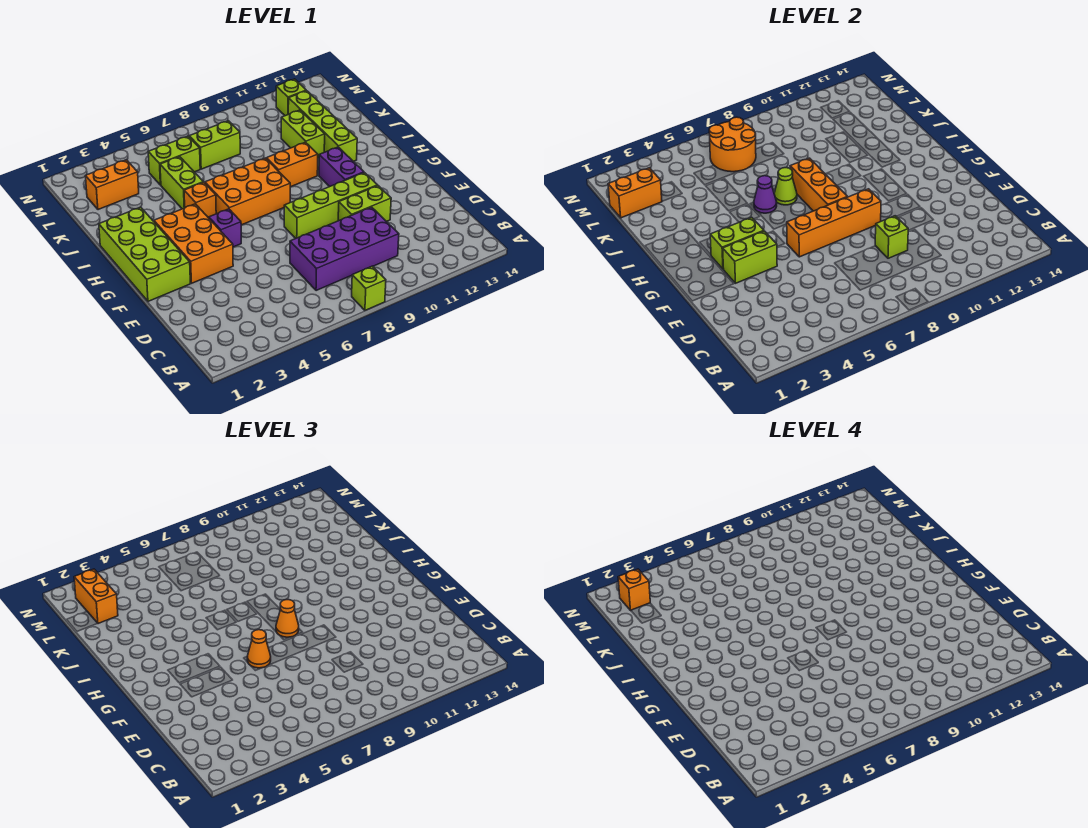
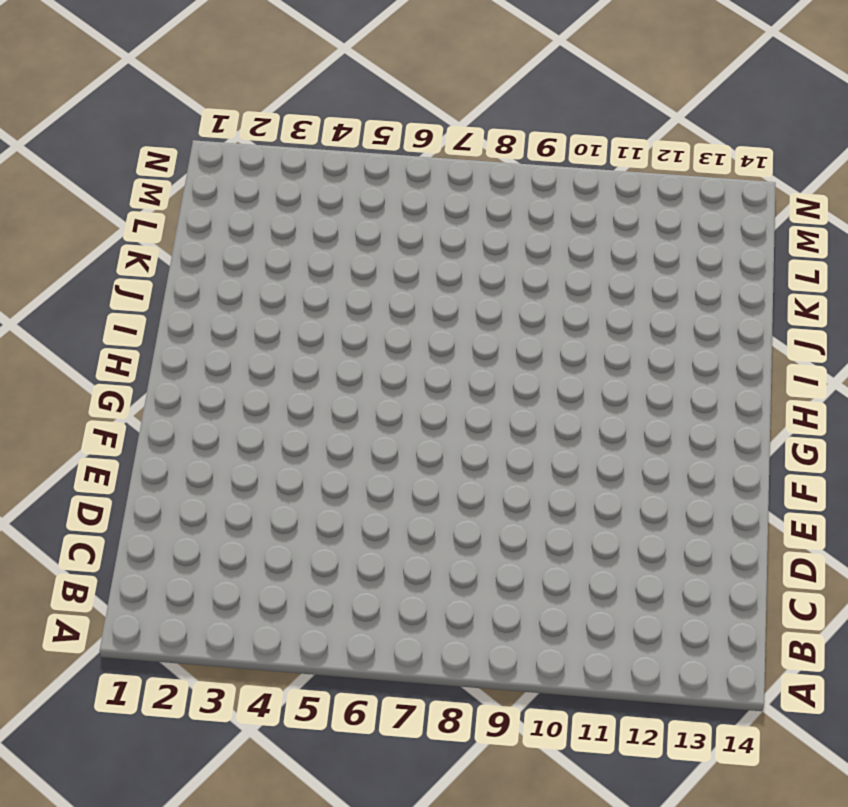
none -> lime brick A8 level 1
none -> purple brick C7:D10 level 1
none -> lime brick E10:E11 level 1
none -> lime brick F1:I2 level 1

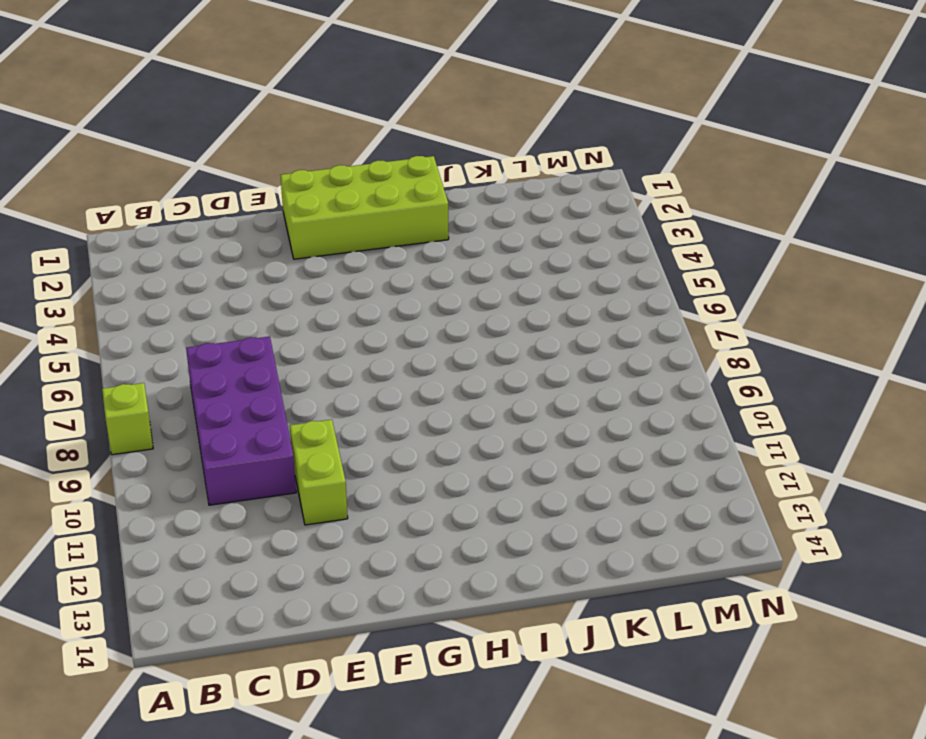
none -> orange brick F3:H4 level 1
none -> lime brick F8:F11 level 1
none -> purple brick G5 level 1
none -> purple brick G11:H11 level 1

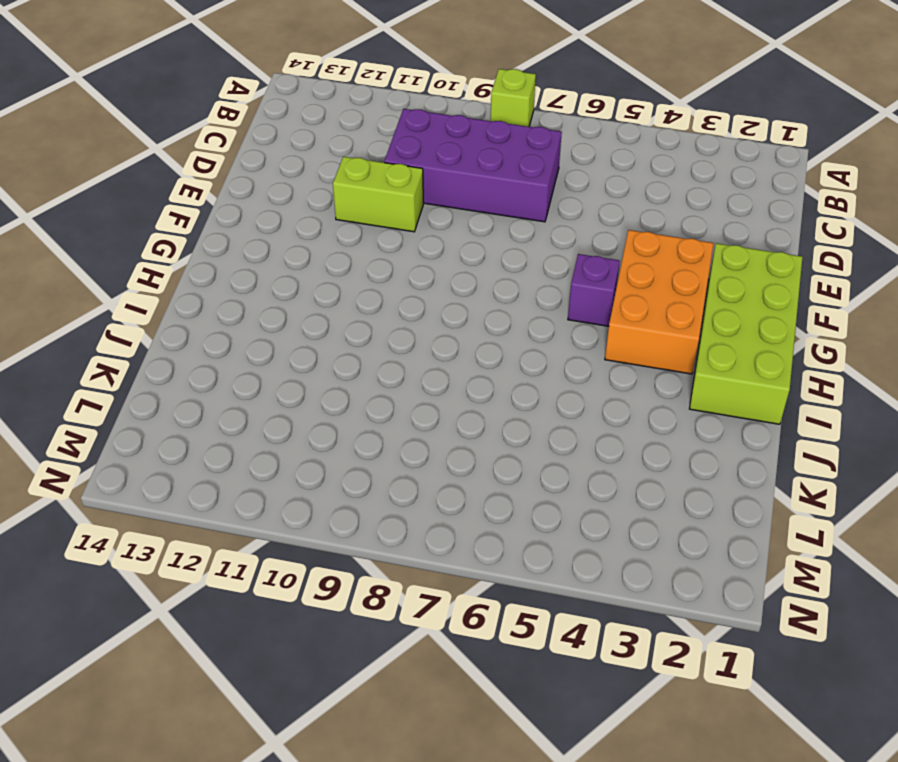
none -> lime brick F8:F11 level 1
none -> purple brick G11:H11 level 1
none -> orange brick H6:I8 level 1
none -> orange brick I5 level 1

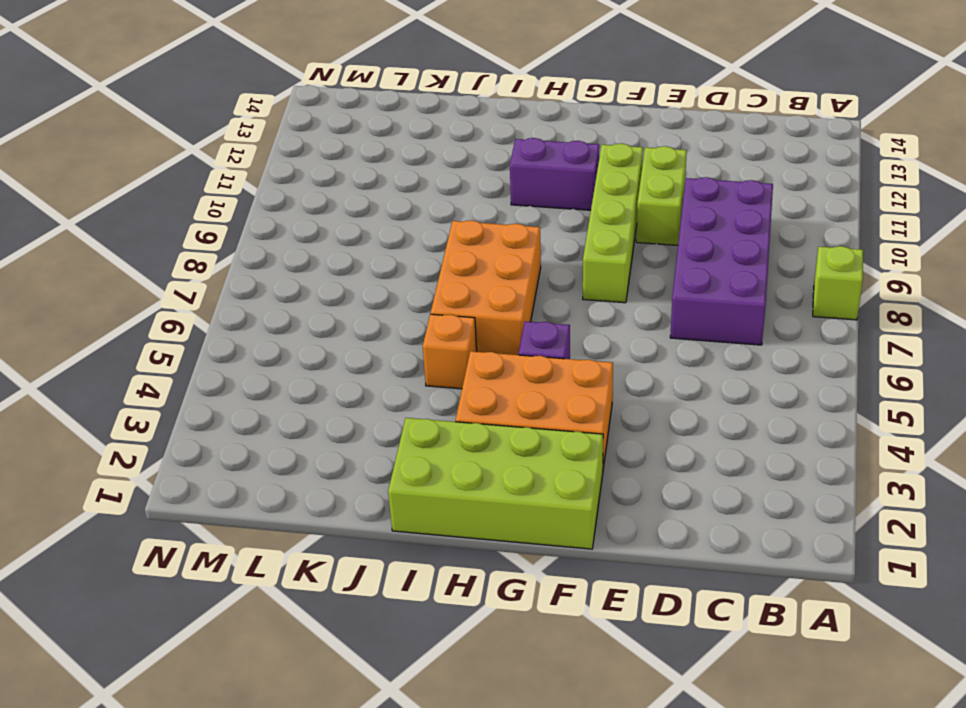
none -> orange brick I9:I10 level 1
none -> lime brick I12:L12 level 1
none -> lime brick J5:K5 level 1
none -> lime brick J11:K11 level 1

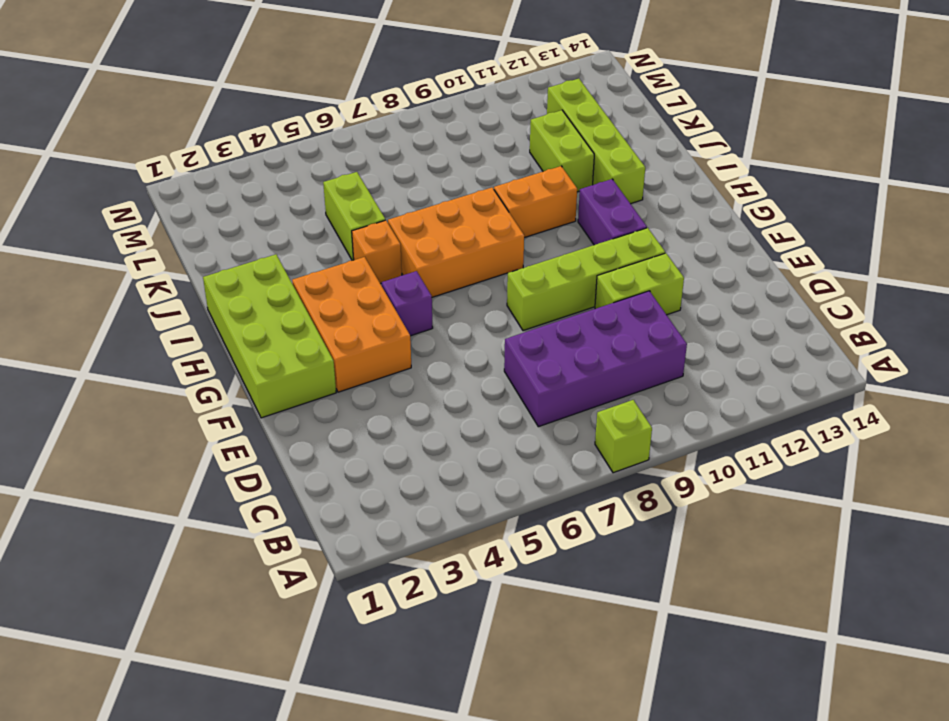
none -> orange brick L2:L3 level 1
none -> lime brick L5:L6 level 1
none -> lime brick L7:L8 level 1
none -> lime brick M12 level 1

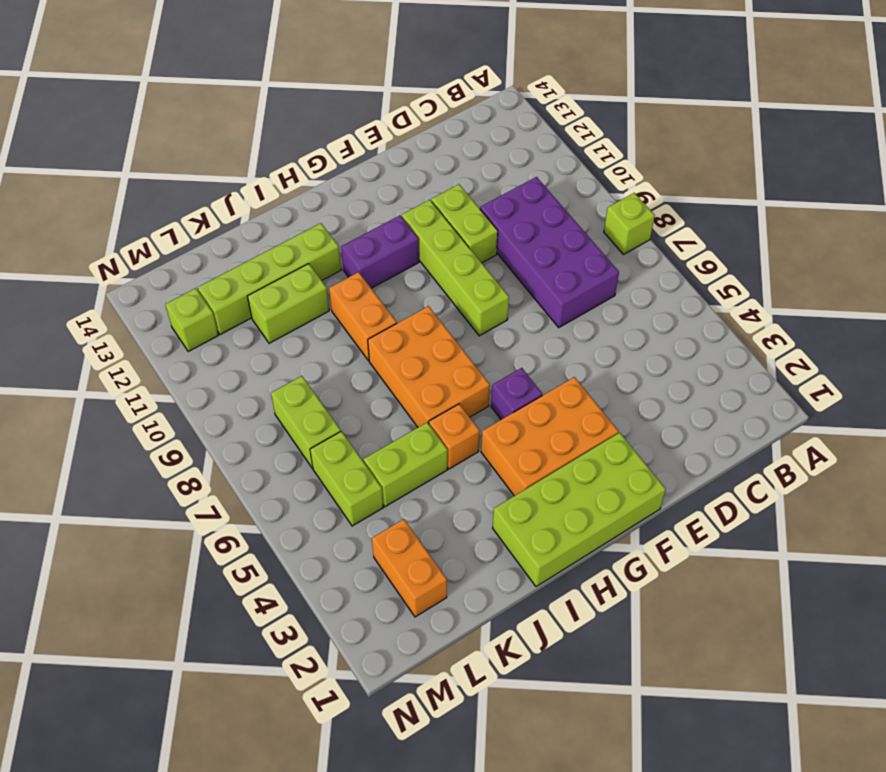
none -> lime brick D9 level 2
none -> lime brick F3:F4 level 2
none -> orange brick F6:F9 level 2
none -> lime brick G3:G4 level 2

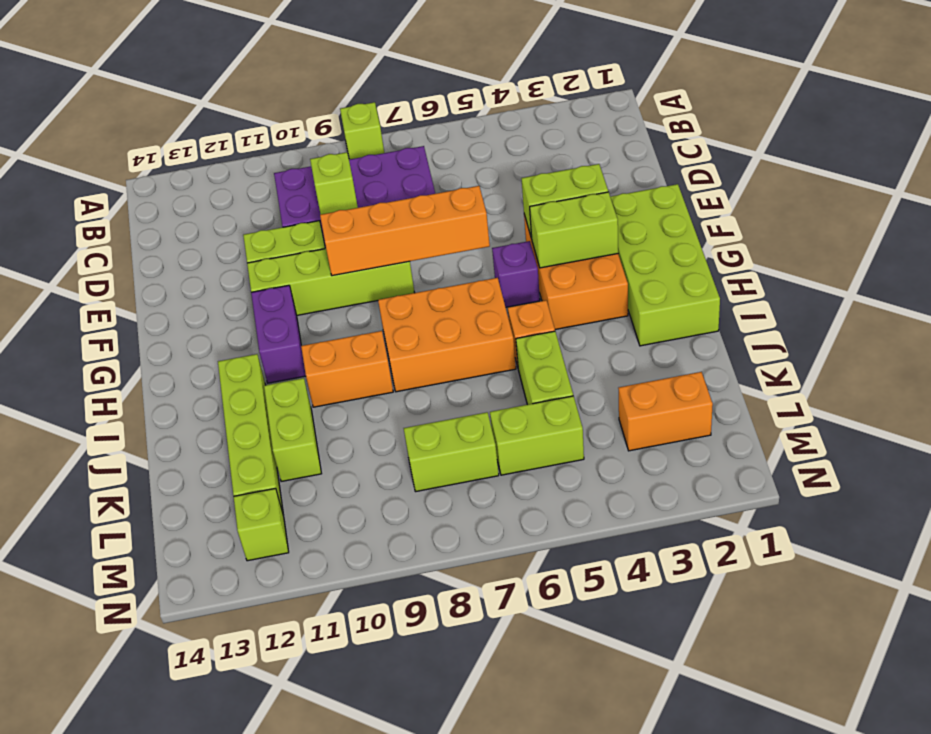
none -> orange brick G8:I8 level 2
none -> purple cone I6 level 2
none -> lime cone I7 level 2
none -> orange brick L1:L2 level 2

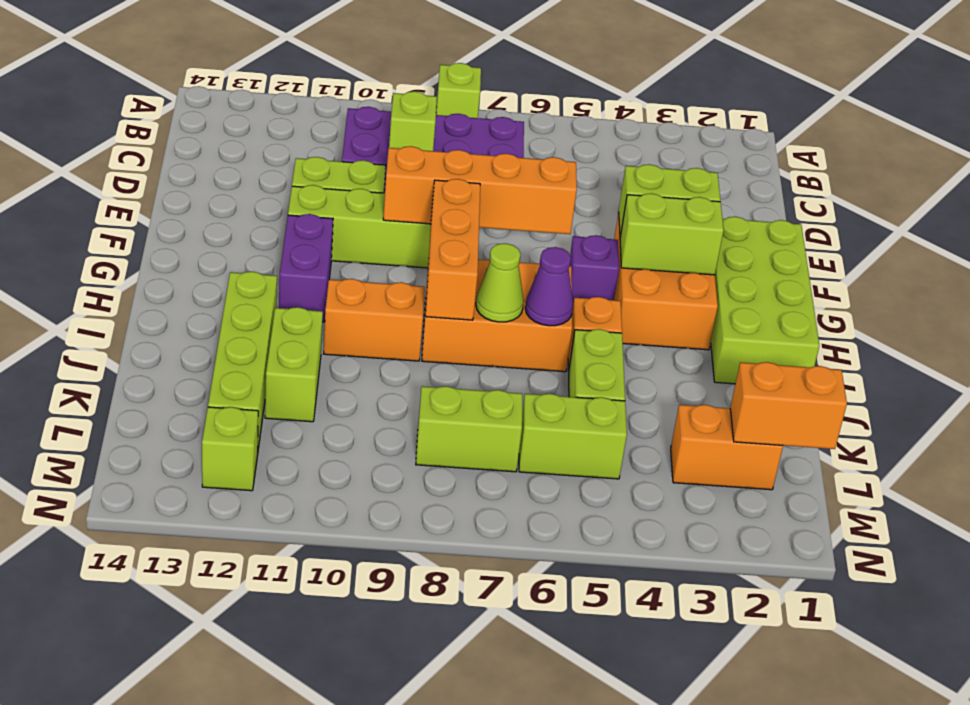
none -> orange round brick L6:M7 level 2
none -> orange cone F6 level 3
none -> orange cone G8 level 3
none -> orange brick L2:M2 level 3

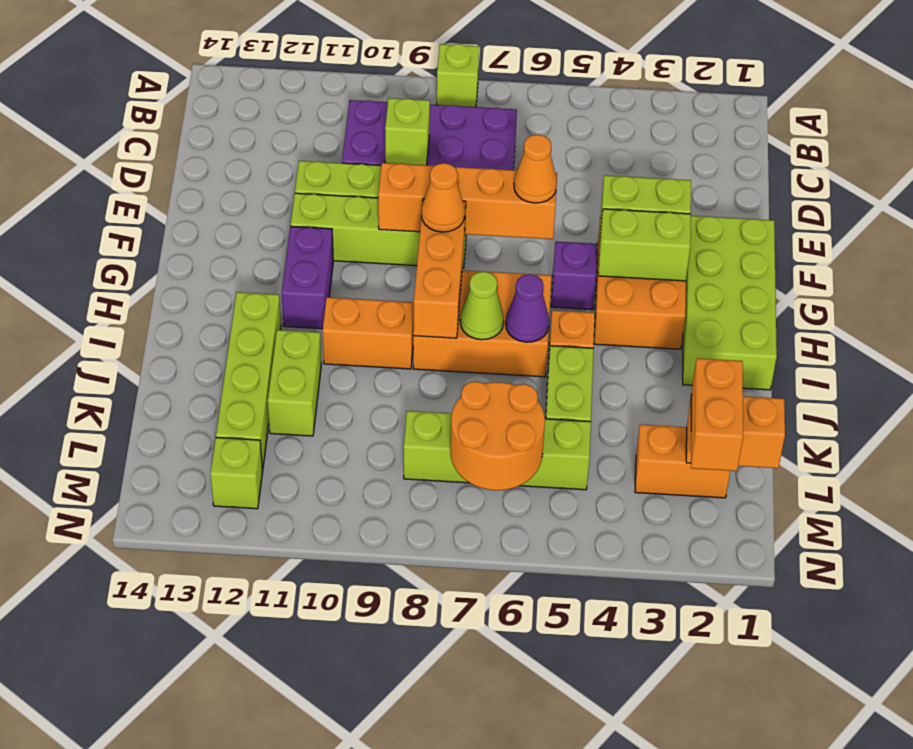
none -> orange brick M2 level 4

